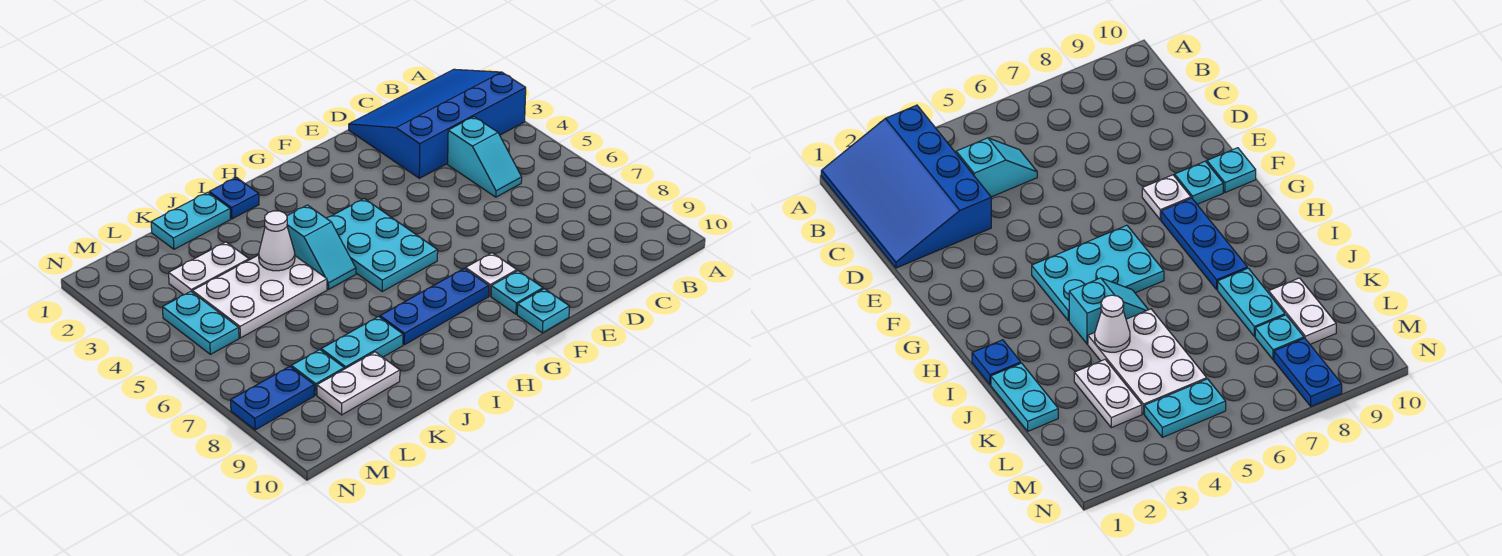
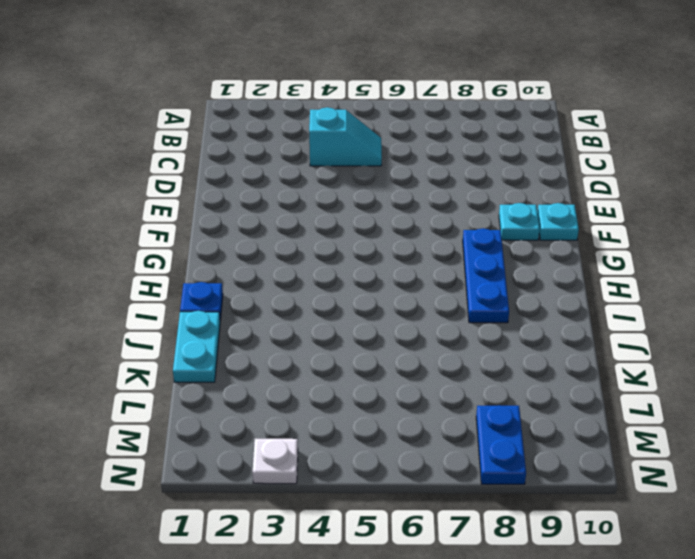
white plate N3 level 1 -> white plate F8 level 1
none -> blue slope A1:D3 level 1 top 3
none -> cyan plate G4:H6 level 1
none -> cyan slope I4:I5 level 1 top 4

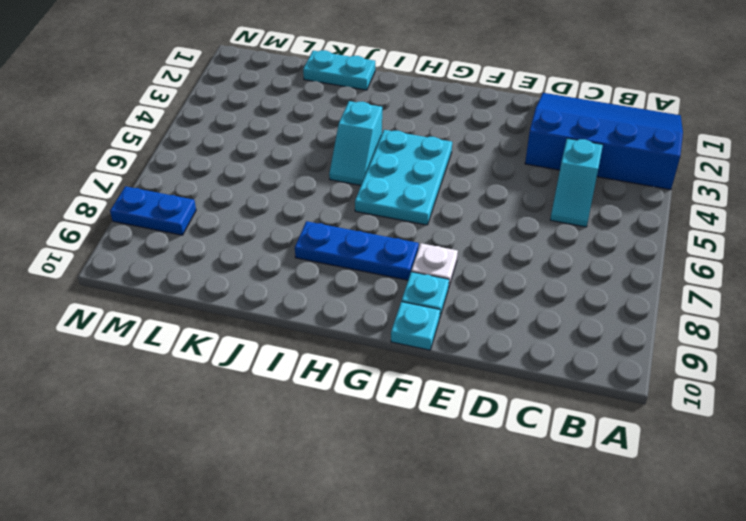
none -> blue plate I1 level 1
none -> white plate J4:L5 level 1
none -> cyan plate J8:K8 level 1

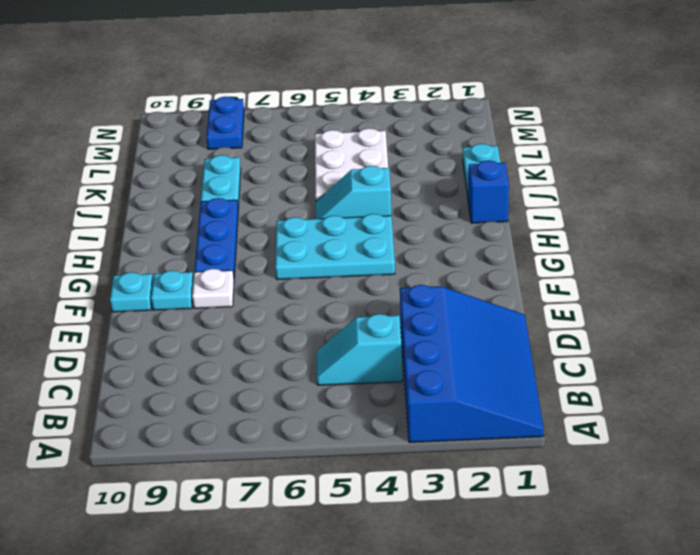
blue brick I1 level 1 -> blue plate I1 level 1
none -> white plate K3:L3 level 1
none -> white plate K9:L9 level 1
none -> cyan plate L8 level 1

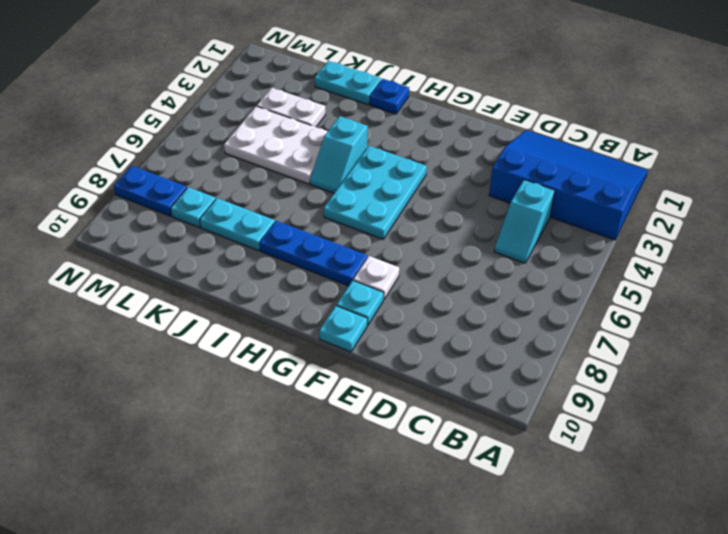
none -> white plate K9:L9 level 1
none -> cyan plate M4:M5 level 1
none -> white cone J4 level 2

